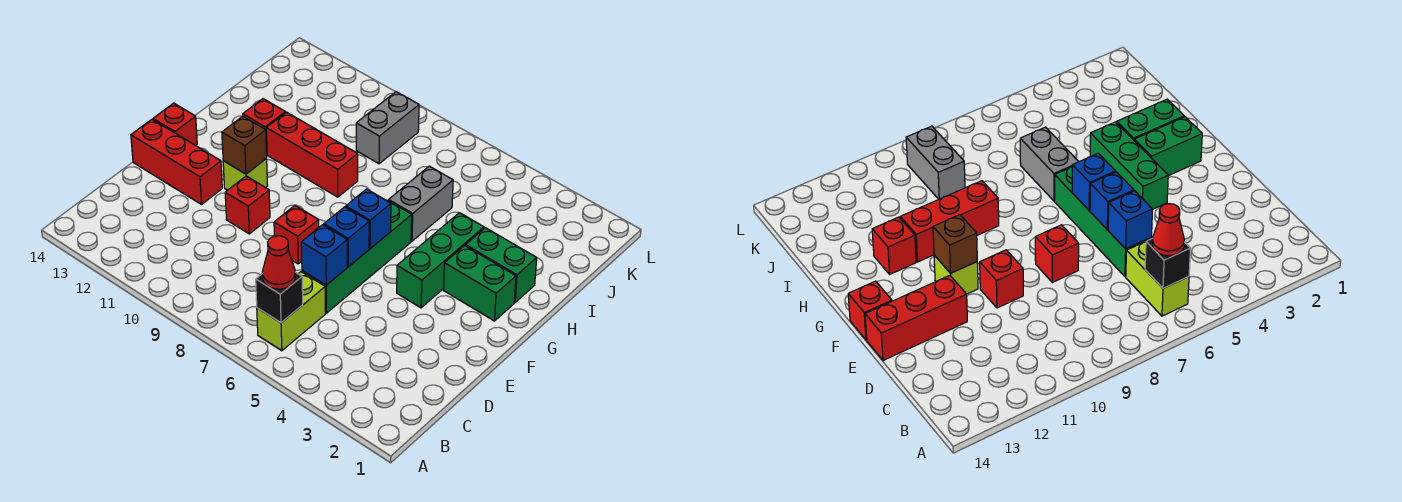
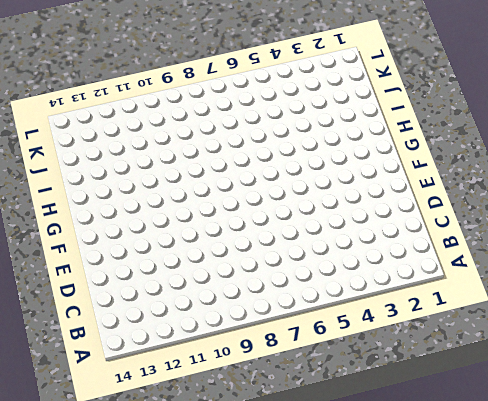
none -> lime brick B6:C6 level 1
none -> green brick D6:G6 level 1
none -> red brick E8 level 1

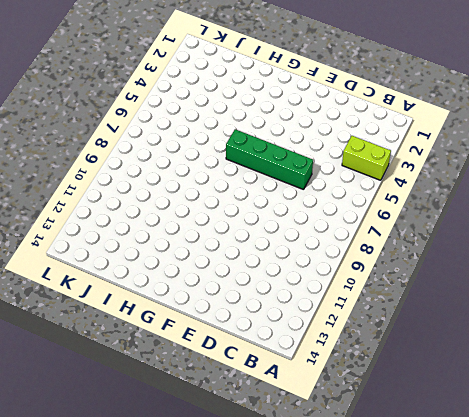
lime brick A4:B4 level 1 -> lime brick B6:C6 level 1
none -> red brick E8 level 1
none -> red brick E10 level 1
none -> red brick E12:E14 level 1

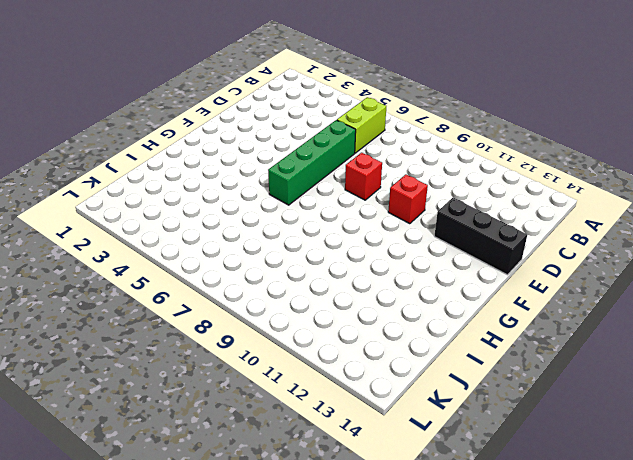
black brick E12:E14 level 1 -> red brick E12:E14 level 1
none -> green brick F4:H4 level 1
none -> lime brick F11 level 1
none -> red brick F14 level 1

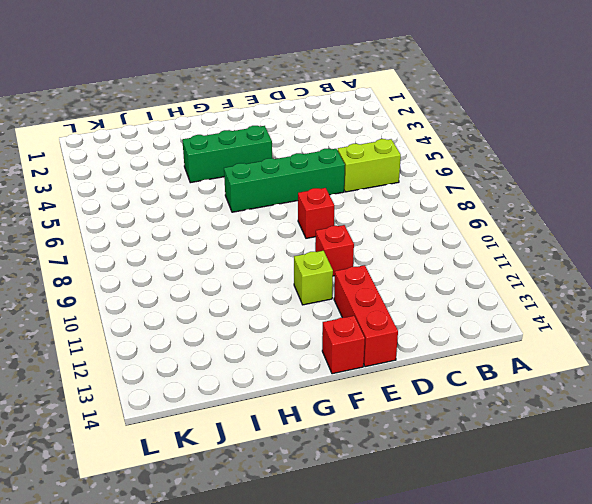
none -> green brick G2:G3 level 1
none -> green brick H2:H3 level 1
none -> grey brick H6:I6 level 1

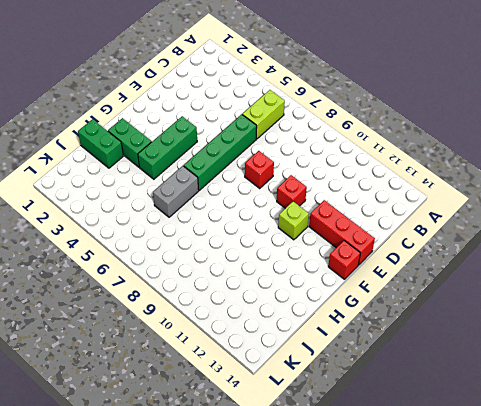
green brick I1:I2 level 1 -> green brick G2:G3 level 1
none -> red brick H9:H11 level 1
none -> red brick H12 level 1
none -> grey brick J9:K9 level 1

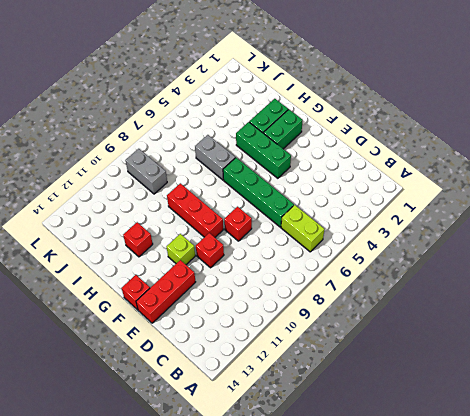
red brick F9:H9 level 1 -> red brick H9:H11 level 1
none -> black brick B6 level 2
none -> blue brick D6 level 2
none -> blue brick E6 level 2

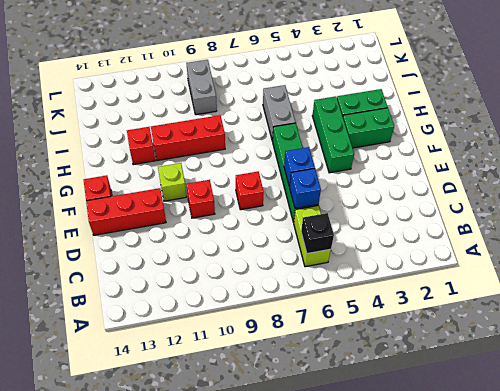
none -> blue brick F6 level 2
none -> brown brick F11 level 2
none -> red cone B6 level 3

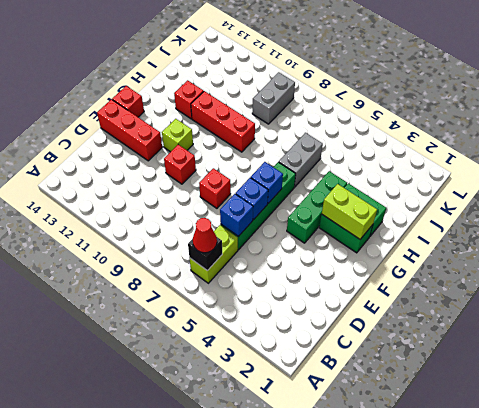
lime brick G2:G3 level 2 -> none
none -> brown brick F11 level 2

